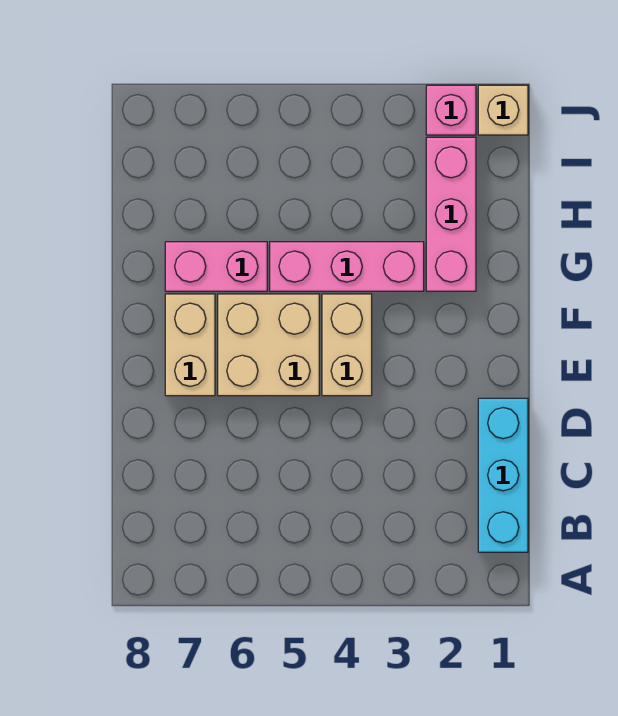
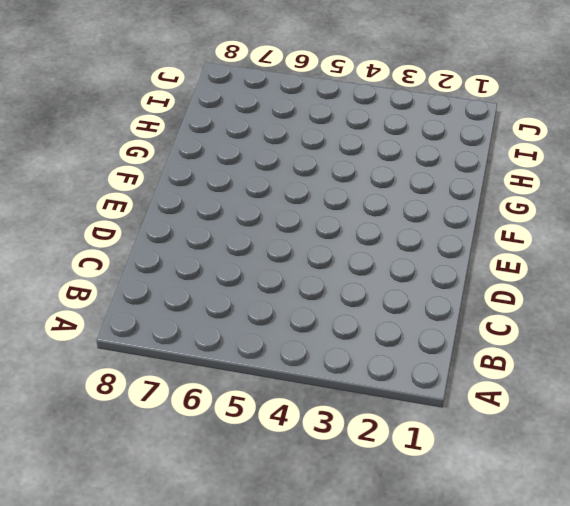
none -> cyan brick B1:D1 level 1
none -> tan brick E4:F4 level 1

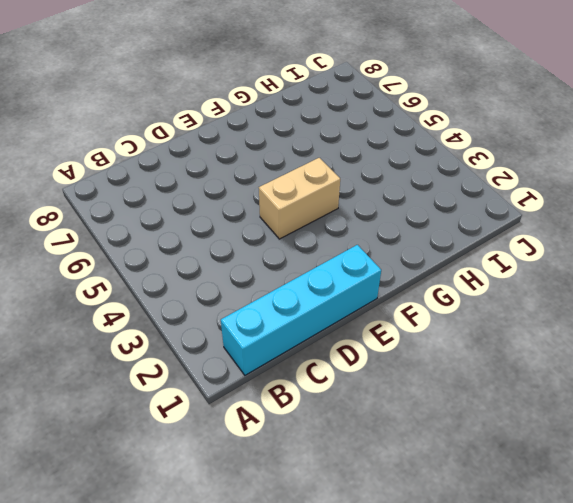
cyan brick B1:E1 level 1 -> cyan brick B1:D1 level 1
none -> tan brick E5:F6 level 1
none -> tan brick E7:F7 level 1

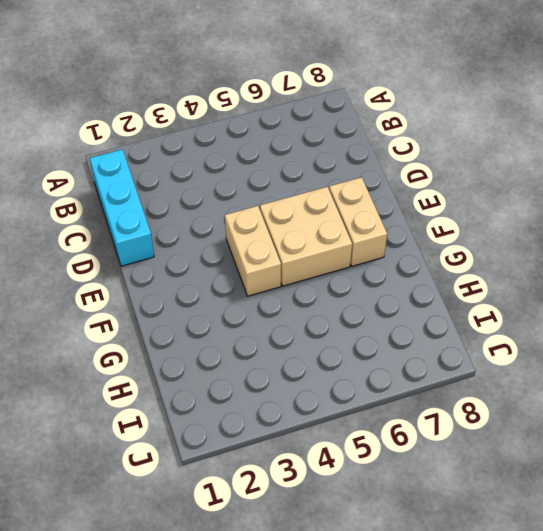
none -> pink brick G2:I2 level 1
none -> pink brick G3:G5 level 1

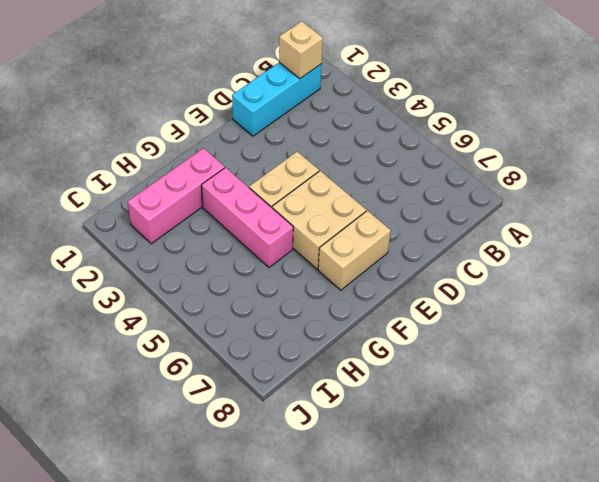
tan brick B1 level 2 -> tan brick J1 level 1
none -> pink brick G6:G7 level 1
none -> pink brick J2 level 1

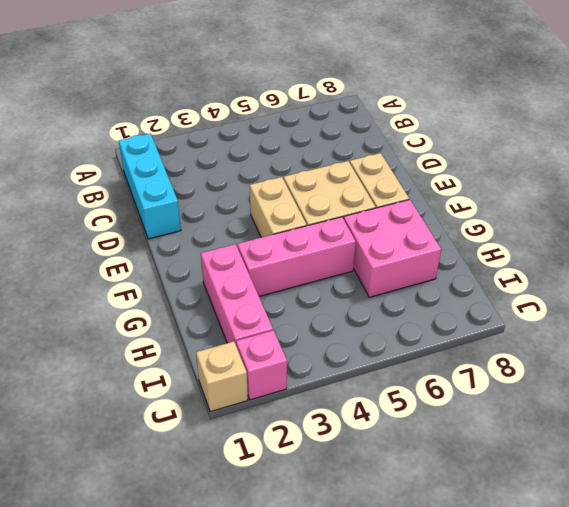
pink brick G6:H7 level 1 -> pink brick G6:G7 level 1

